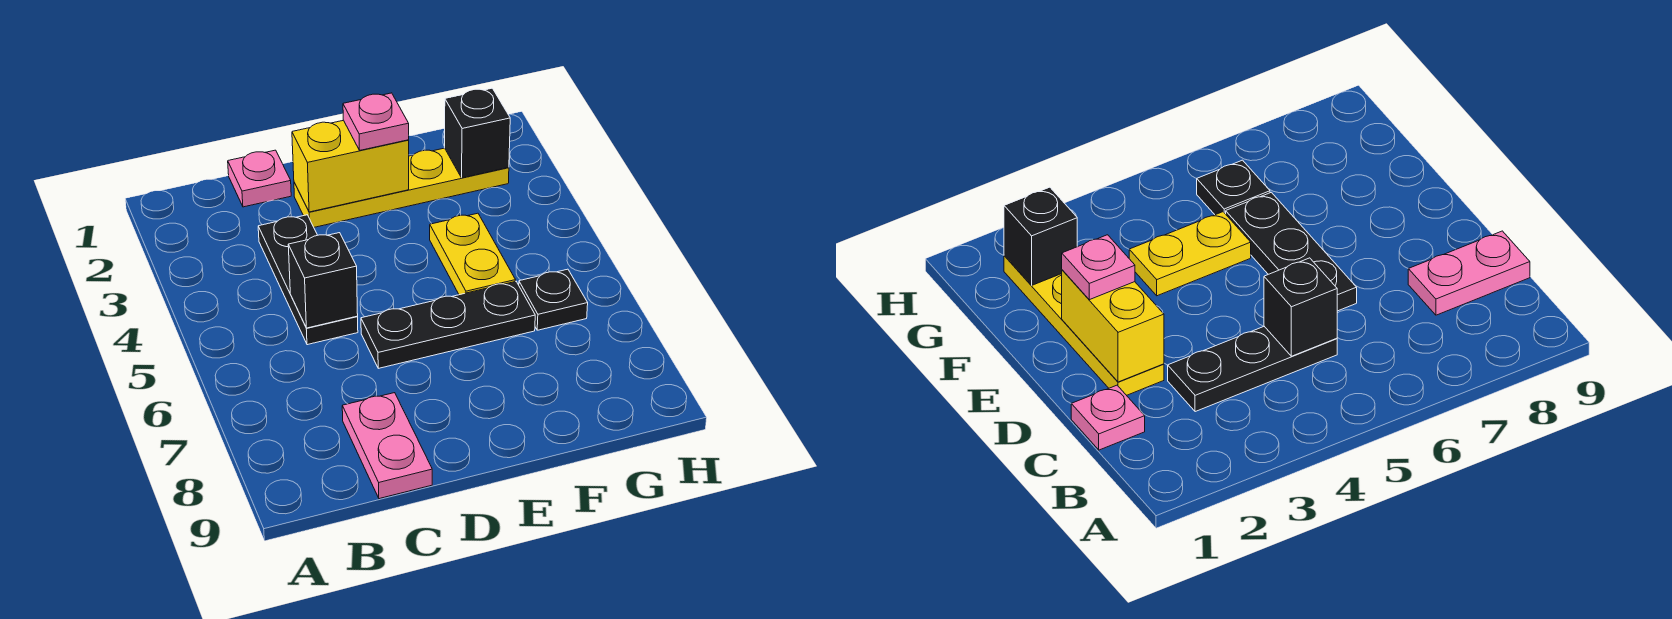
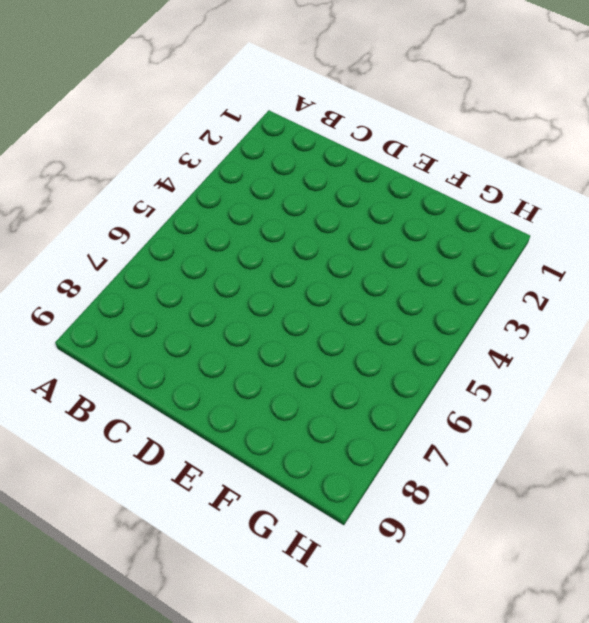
none -> pink plate C1 level 1
none -> black plate C3:C5 level 1

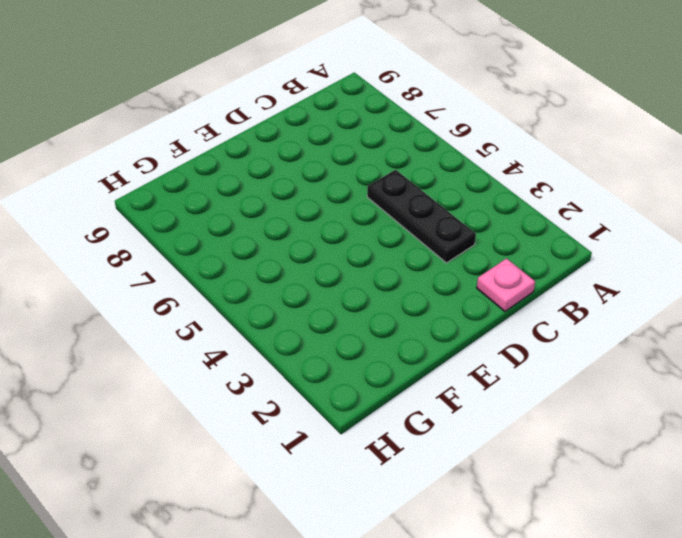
none -> pink plate C8:C9 level 1
none -> yellow plate D2:G2 level 1

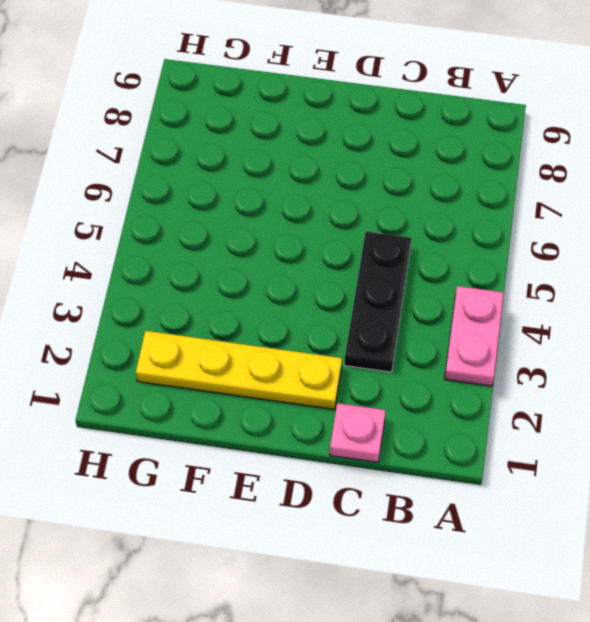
pink plate A3:A4 level 1 -> pink plate C8:C9 level 1
none -> black plate D6:F6 level 1
none -> yellow plate F4:F5 level 1

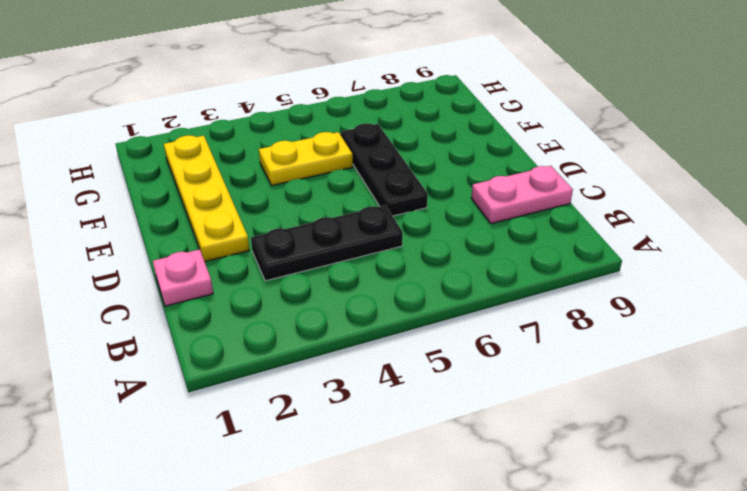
none -> black plate G6 level 1
none -> black brick C5 level 2

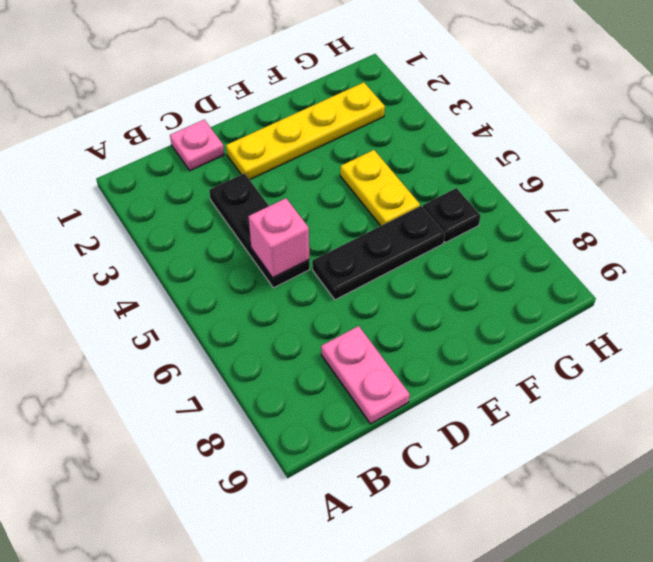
pink brick C5 level 2 -> black brick C5 level 2
none -> yellow brick D2:E2 level 2
none -> black brick G2 level 2

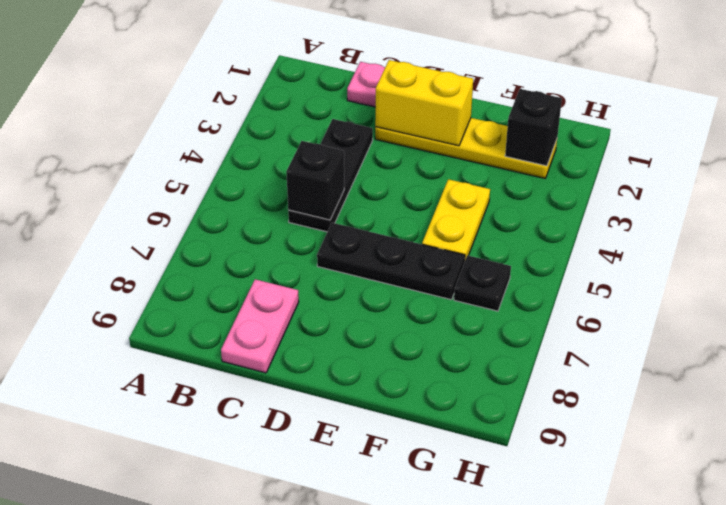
none -> pink plate E2 level 3

